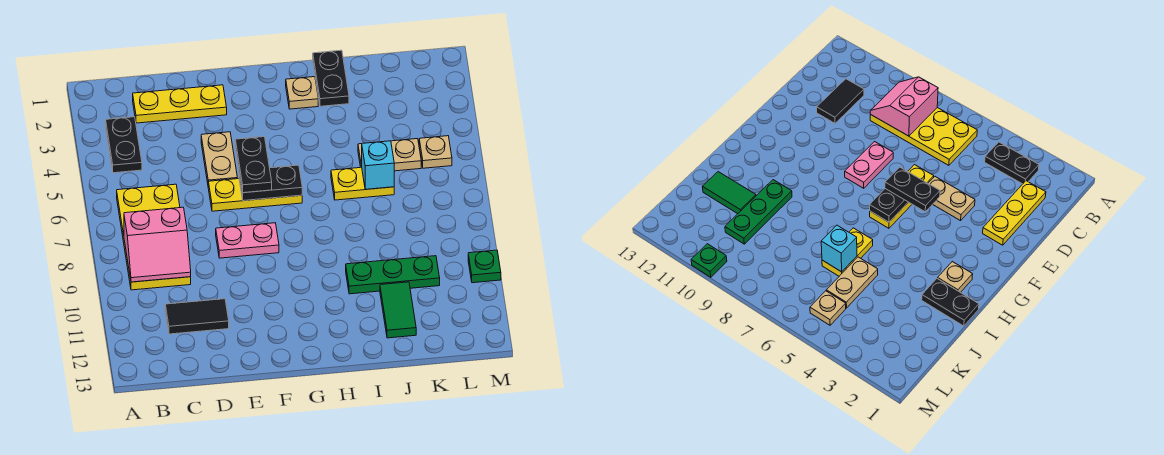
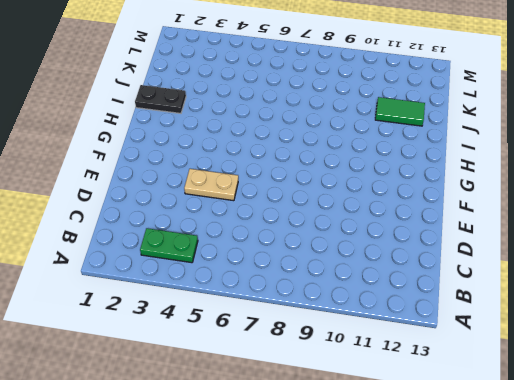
green plate B3:B4 level 1 -> black plate B3:B4 level 1
none -> yellow plate B6:C9 level 1
none -> yellow plate C2:E2 level 1
none -> black tile C11:D11 level 1

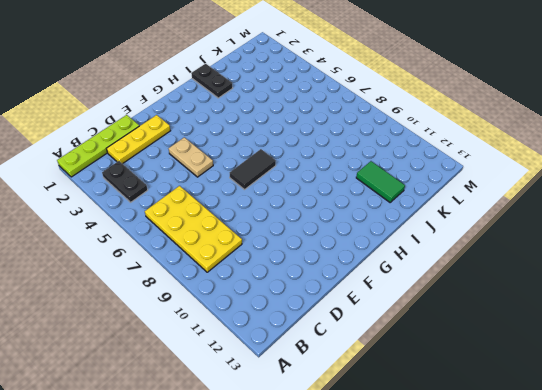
lime plate A1:D1 level 1 -> none
black tile F7:G7 level 1 -> black tile C11:D11 level 1
none -> yellow plate E6:G6 level 1
none -> pink plate E8:F8 level 1
none -> tan plate H2 level 1

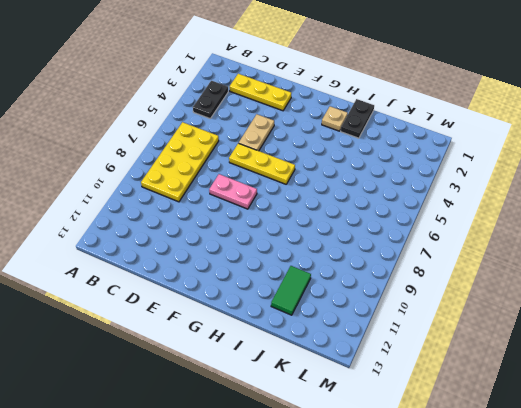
none -> black tile C11:D11 level 1
none -> yellow plate I6:J6 level 1
none -> green plate I10:K10 level 1

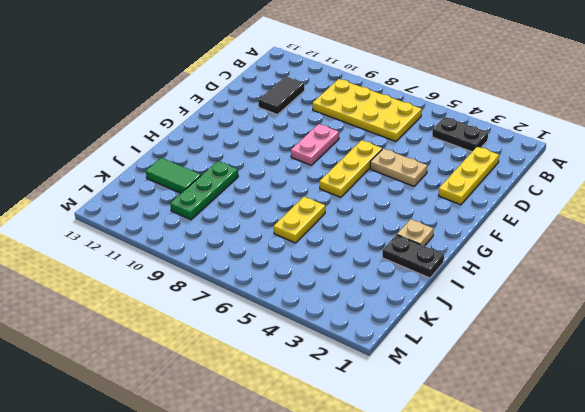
none -> tan plate J5:K5 level 1
none -> tan plate L5 level 1
none -> green plate M10 level 1

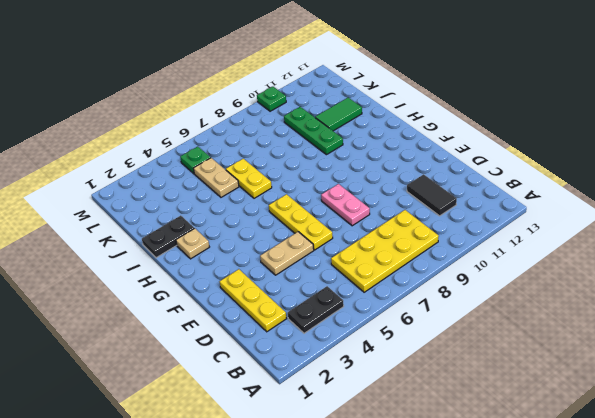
green plate L5 level 1 -> tan plate L5 level 1
none -> pink slope B8:C9 level 2 top 8
none -> black plate F6:G6 level 2
none -> cyan brick J6 level 2

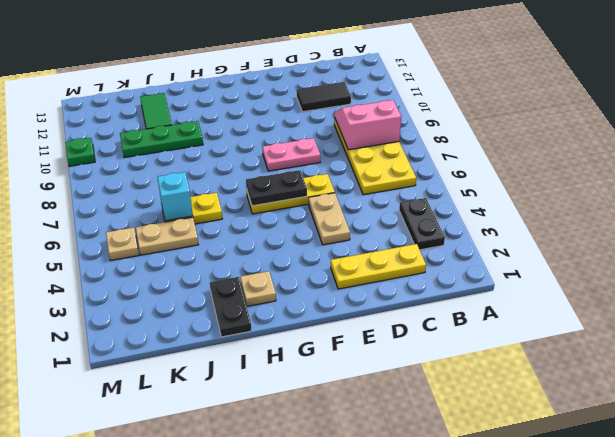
none -> black plate F5:F6 level 3

